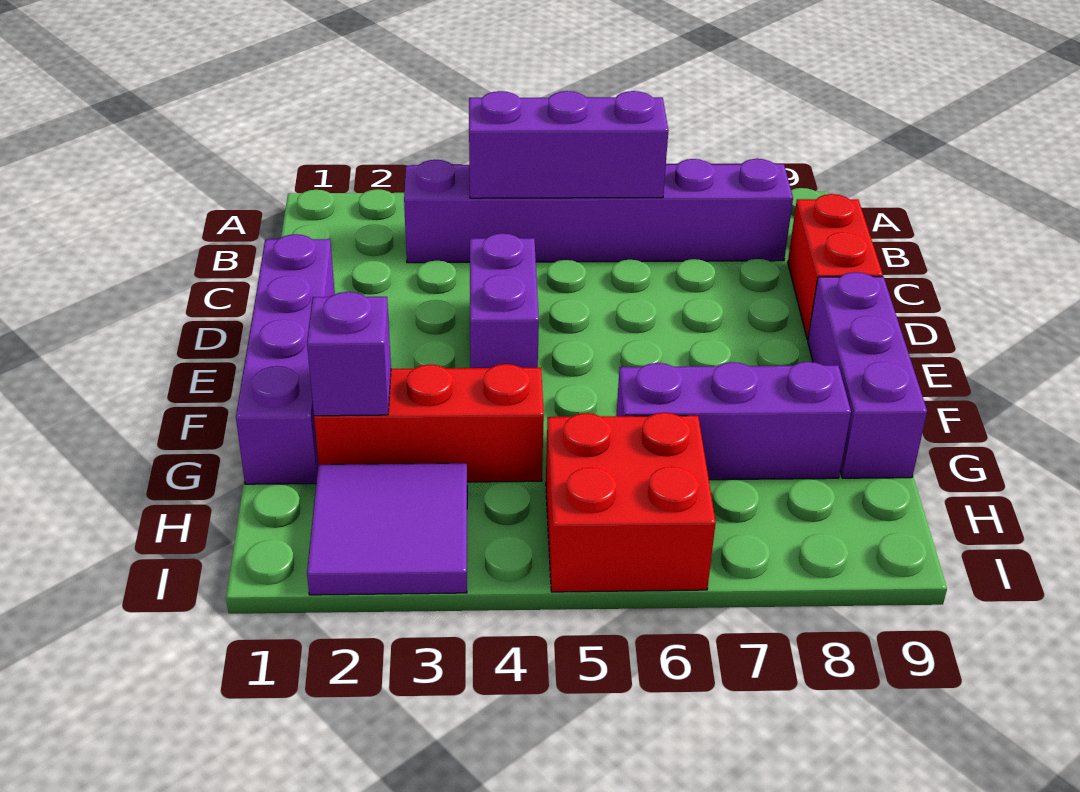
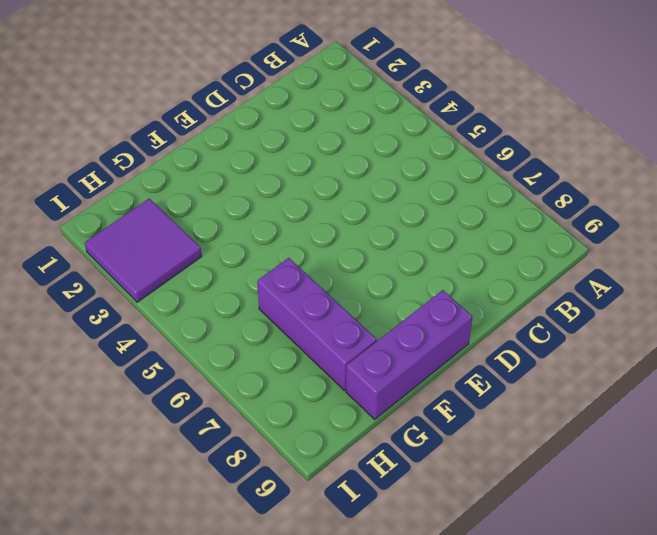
none -> purple brick B3:B8 level 1
none -> red brick C9:D9 level 1

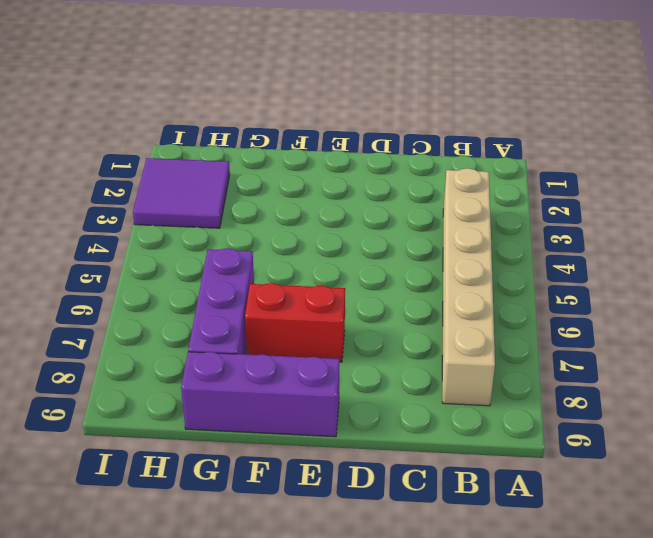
tan brick B3:B8 level 1 -> purple brick B3:B8 level 1
red brick E7:F7 level 1 -> red brick C9:D9 level 1
none -> purple brick D1:G1 level 1
none -> purple brick D4:E4 level 1

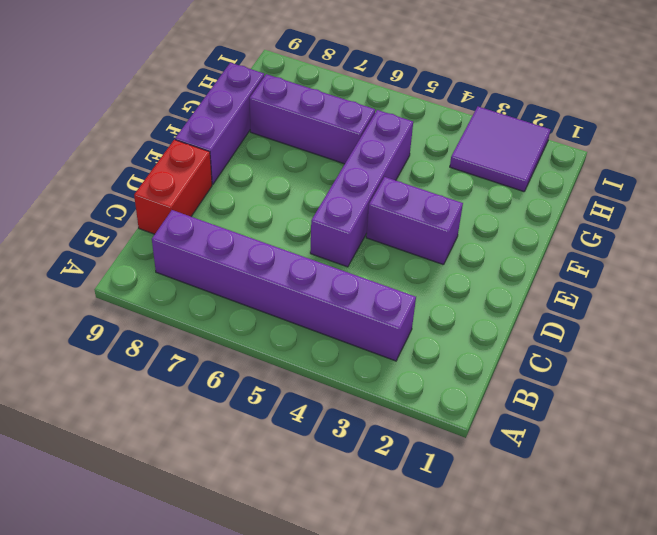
purple brick D5:G5 level 1 -> purple brick D1:G1 level 1
purple brick E3:E4 level 1 -> purple brick D4:E4 level 1
none -> red brick G2:G4 level 1
none -> red brick H5:I6 level 1

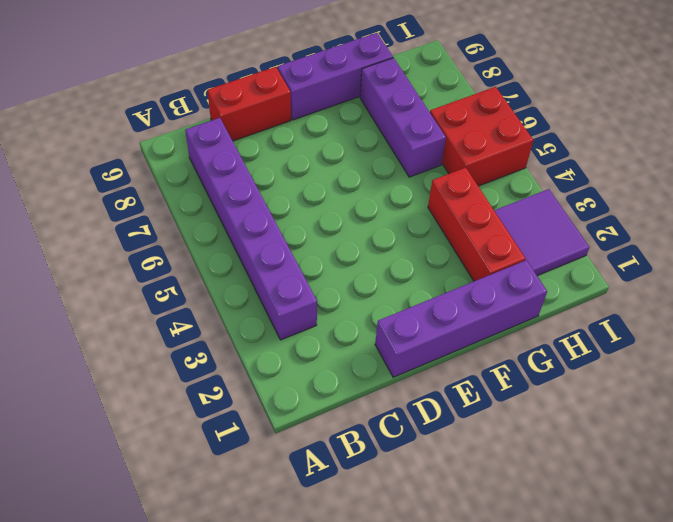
none -> purple brick D4:E4 level 1
none -> purple brick B4:B6 level 2

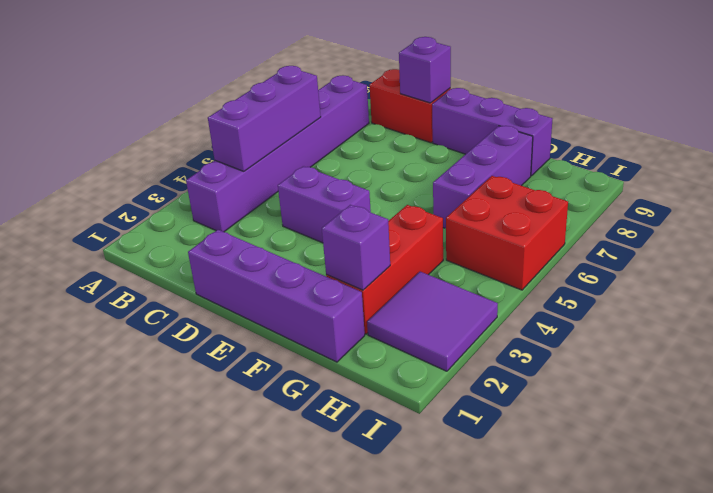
purple brick D9 level 2 -> none

